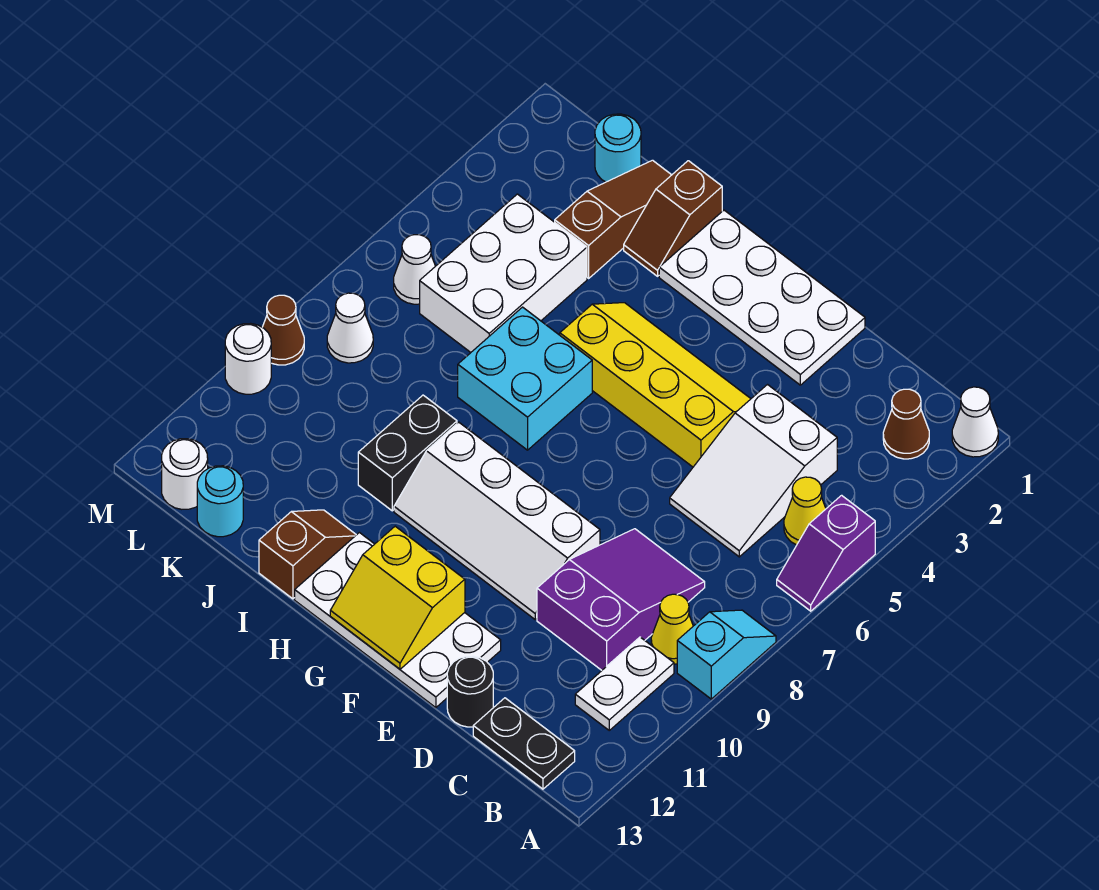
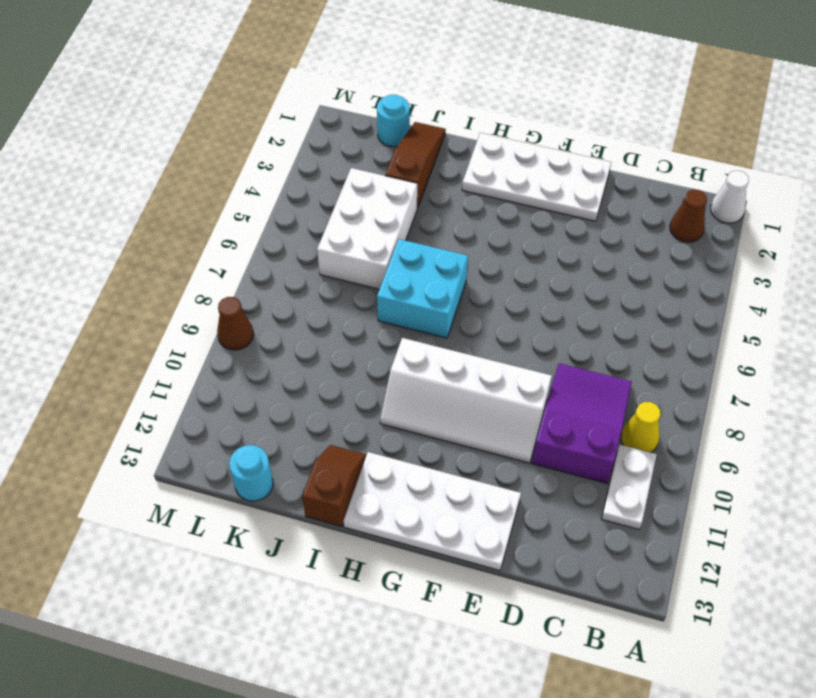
none -> purple slope A5:A6 level 1 top 5
none -> cyan slope A8:A9 level 1 top 9
none -> yellow cone B5 level 1

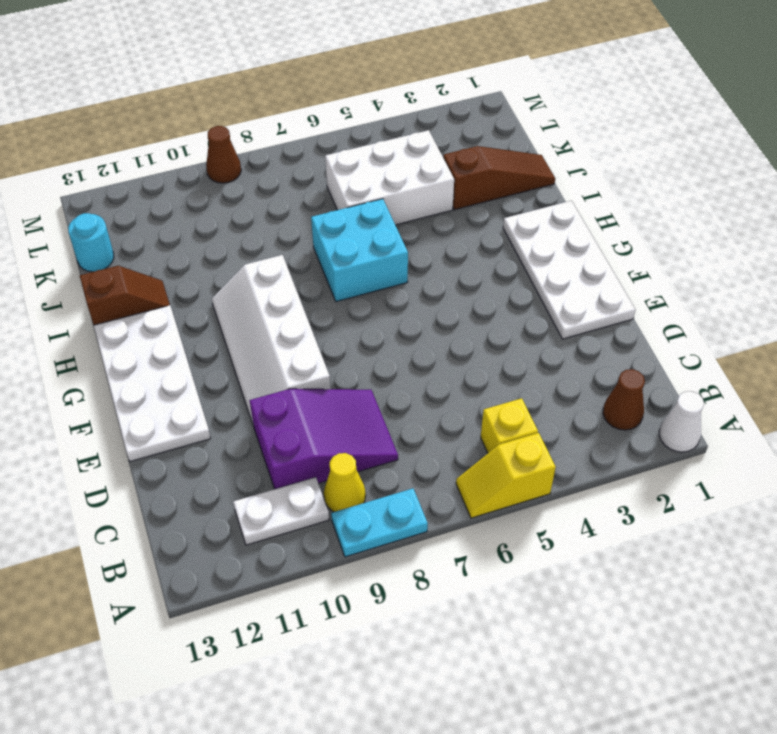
yellow slope A5:A6 level 1 top 5 -> purple slope A5:A6 level 1 top 5
cyan plate A8:A9 level 1 -> cyan slope A8:A9 level 1 top 9
yellow brick B5 level 1 -> yellow cone B5 level 1
none -> black plate B13:C13 level 1
none -> white slope C4:D6 level 1 top 4
none -> black round brick D13 level 1

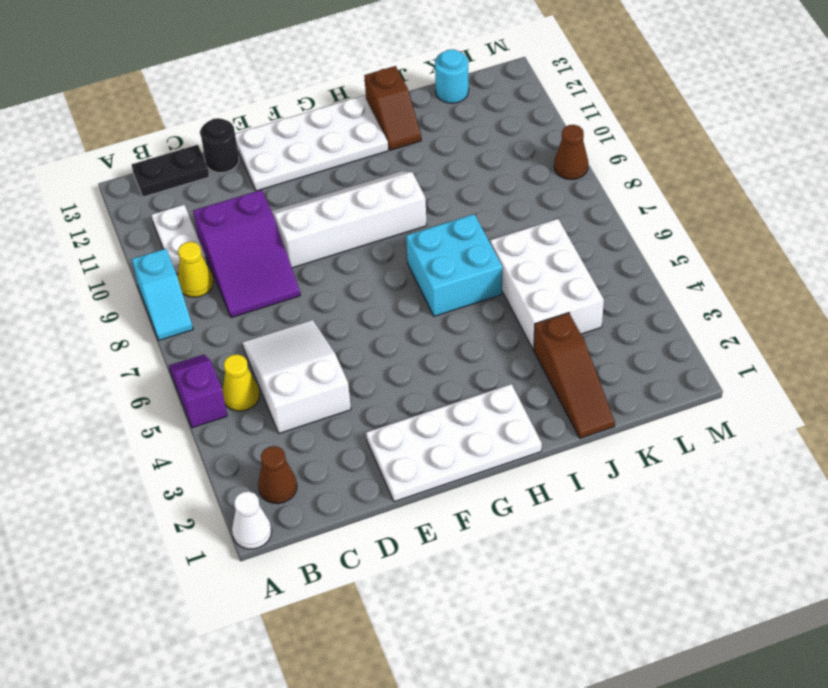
none -> yellow slope E4:H5 level 1 top 5
none -> brown slope I1:I2 level 1 top 1
none -> black brick I9:I10 level 1

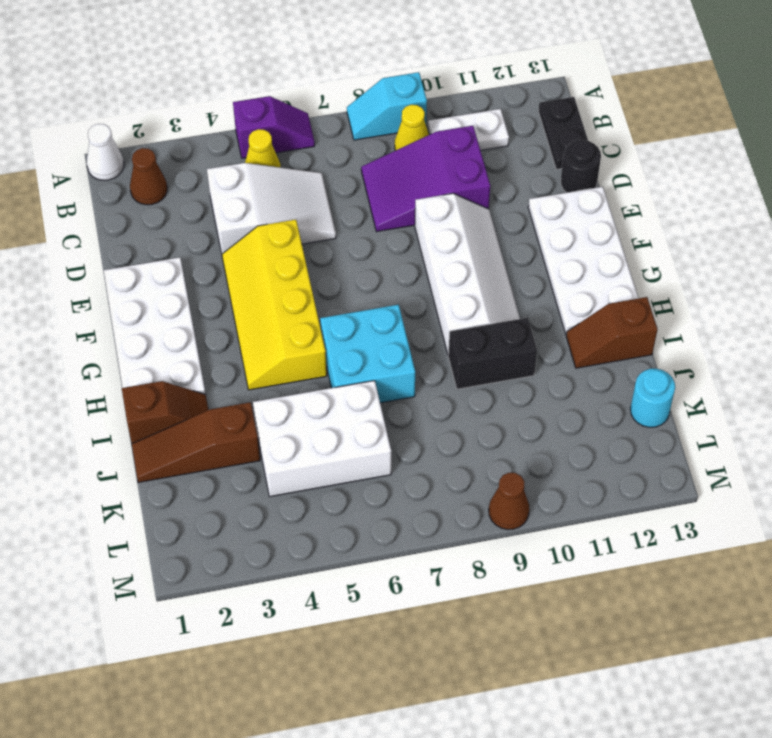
none -> cyan round brick K1 level 1
none -> white cone L6 level 1
none -> white cone L8 level 1

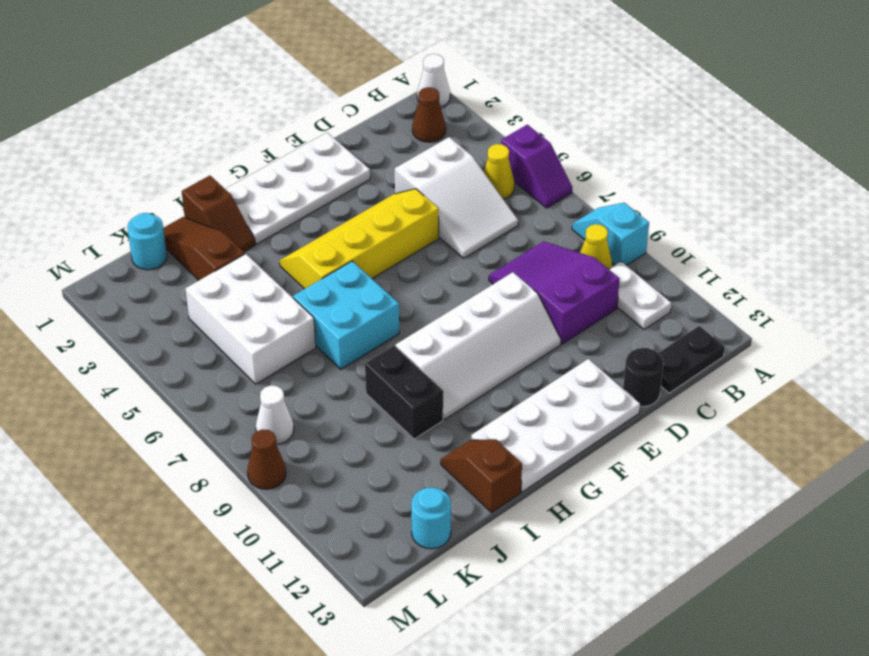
none -> white cone L6 level 1
none -> white round brick L13 level 1
none -> white round brick M10 level 1

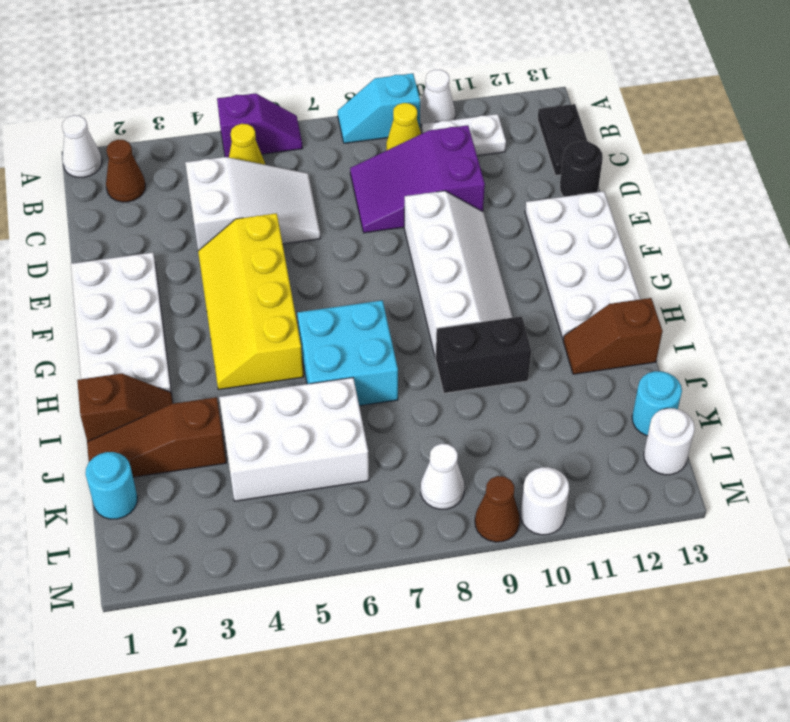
white cone A10 level 1 -> white cone L6 level 1
none -> yellow slope F12:G13 level 2 top 12

